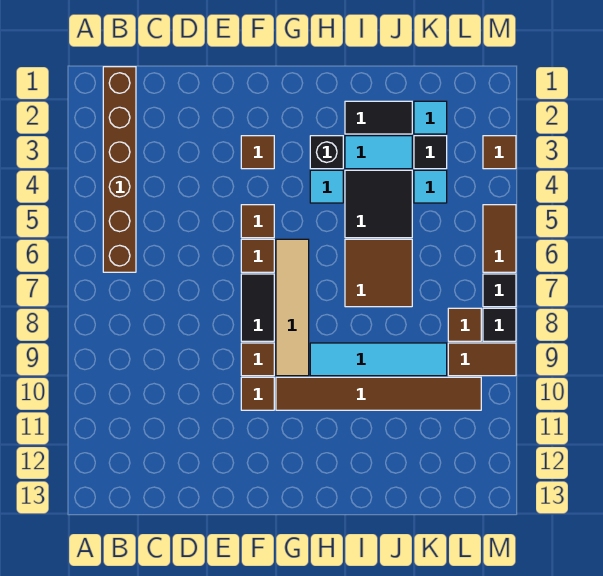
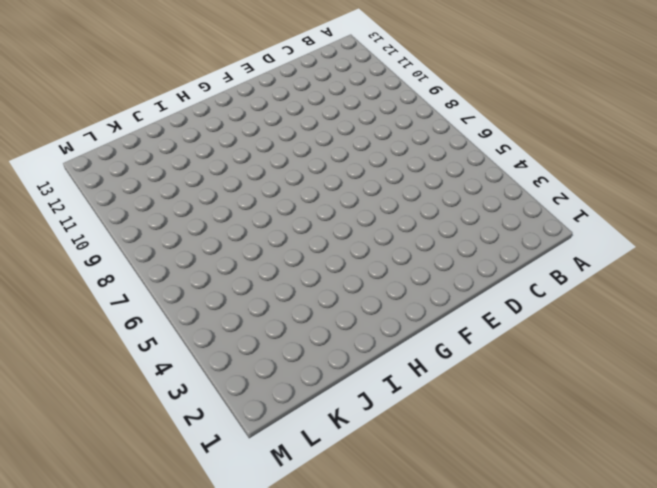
none -> brown brick B1:B6 level 1
none -> brown tile F3 level 1
none -> brown tile F5 level 1

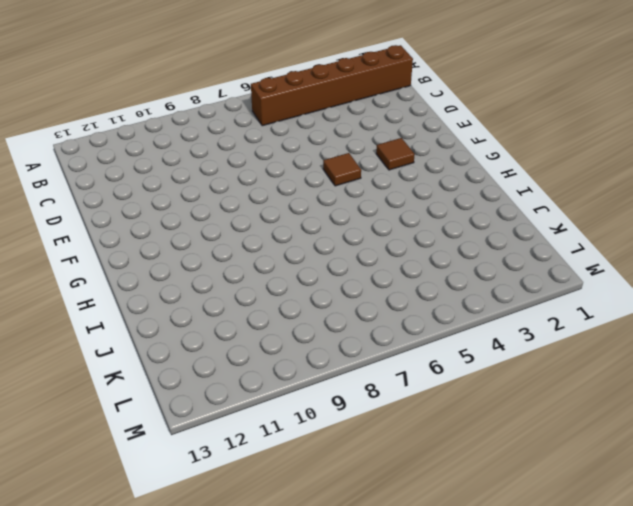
none -> brown tile F6 level 1
none -> black tile F7:F8 level 1
none -> brown tile F9 level 1

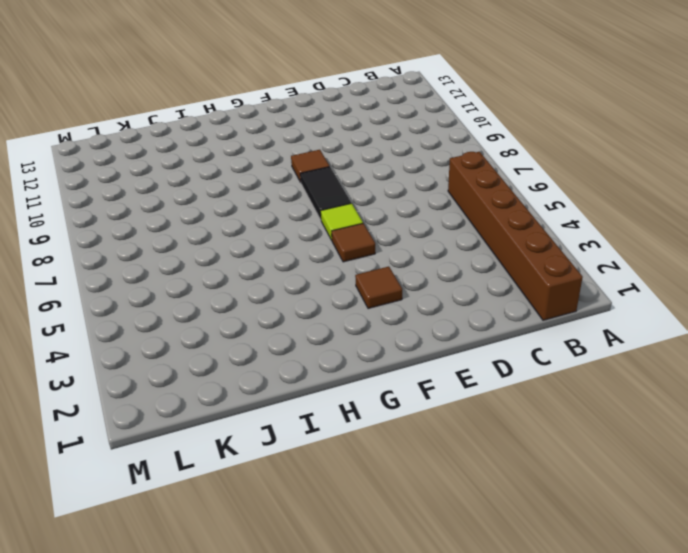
lime tile F6 level 1 -> brown tile F6 level 1
none -> brown tile F10 level 1
none -> tan tile G6:G9 level 1
none -> brown tile G10:L10 level 1

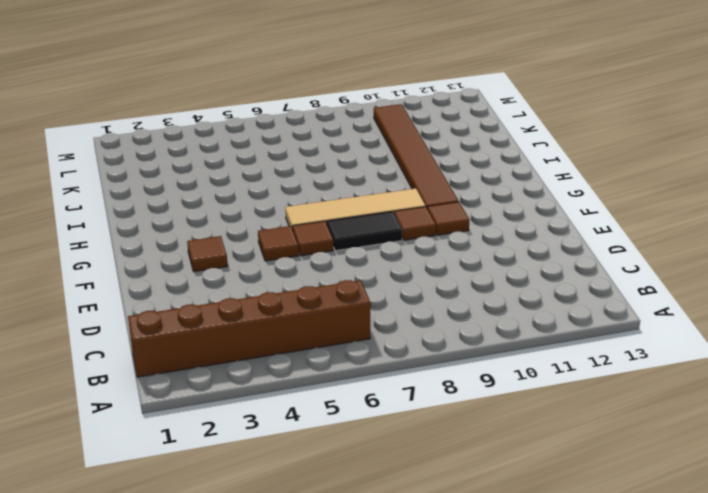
none -> black brick H3 level 1
none -> cyan tile H4 level 1
none -> cyan tile H9:K9 level 1

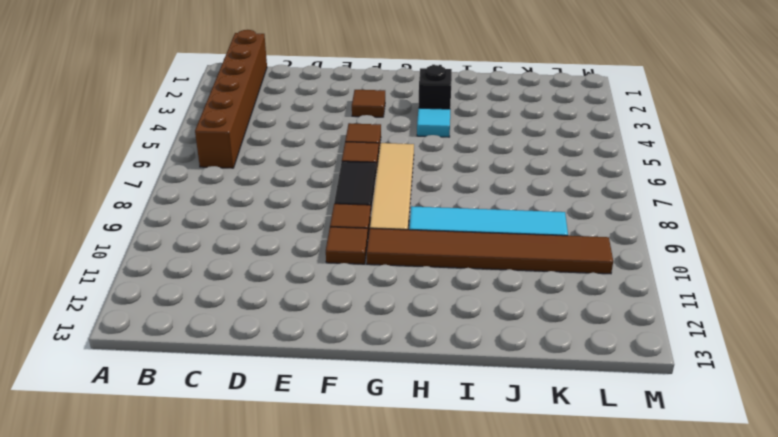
none -> black tile I2:J2 level 1
none -> cyan tile I3:J3 level 1
none -> black tile I4:J5 level 1

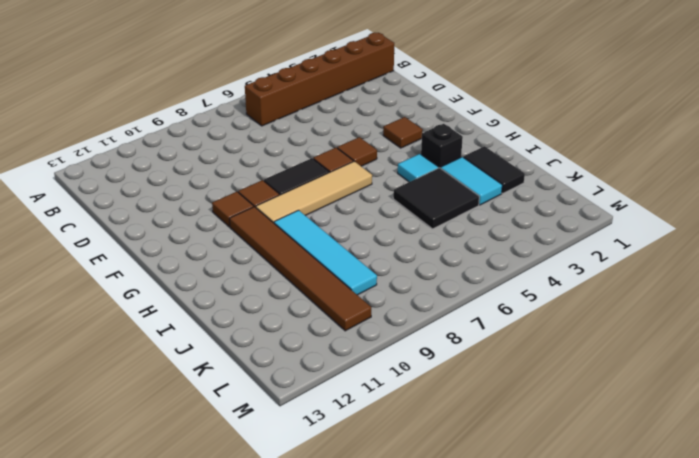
none -> brown tile I6:J7 level 1
none -> cyan tile K2 level 1
none -> black tile K3 level 1

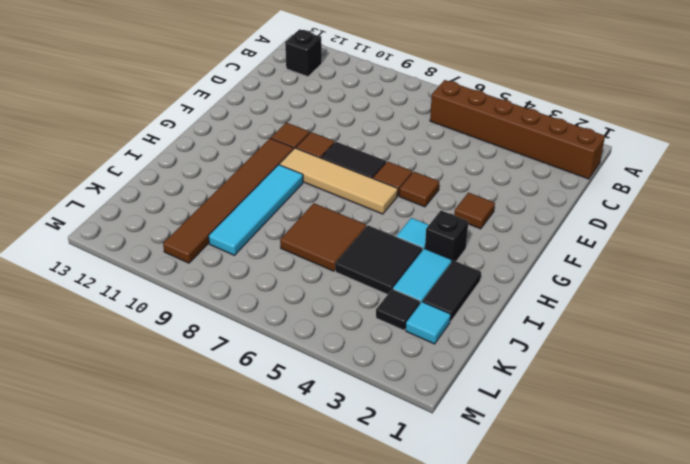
black brick B12 level 1 -> none
none -> cyan tile K4 level 1
none -> brown tile L8 level 1
none -> brown tile L9:M9 level 1

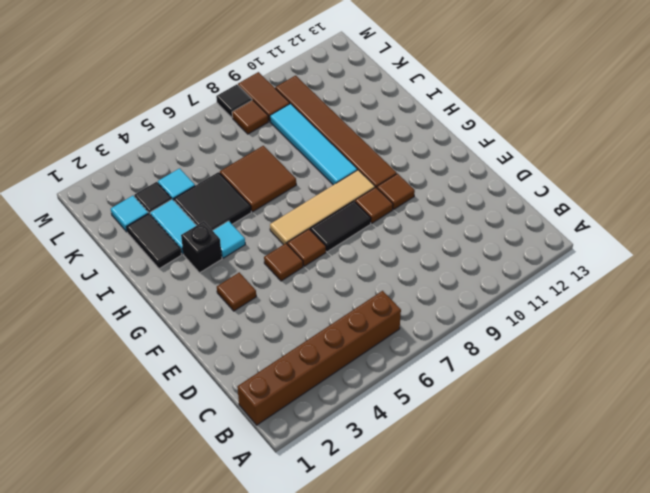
none -> brown tile M3 level 1
none -> brown tile M5:M6 level 1
none -> black tile M7 level 1

